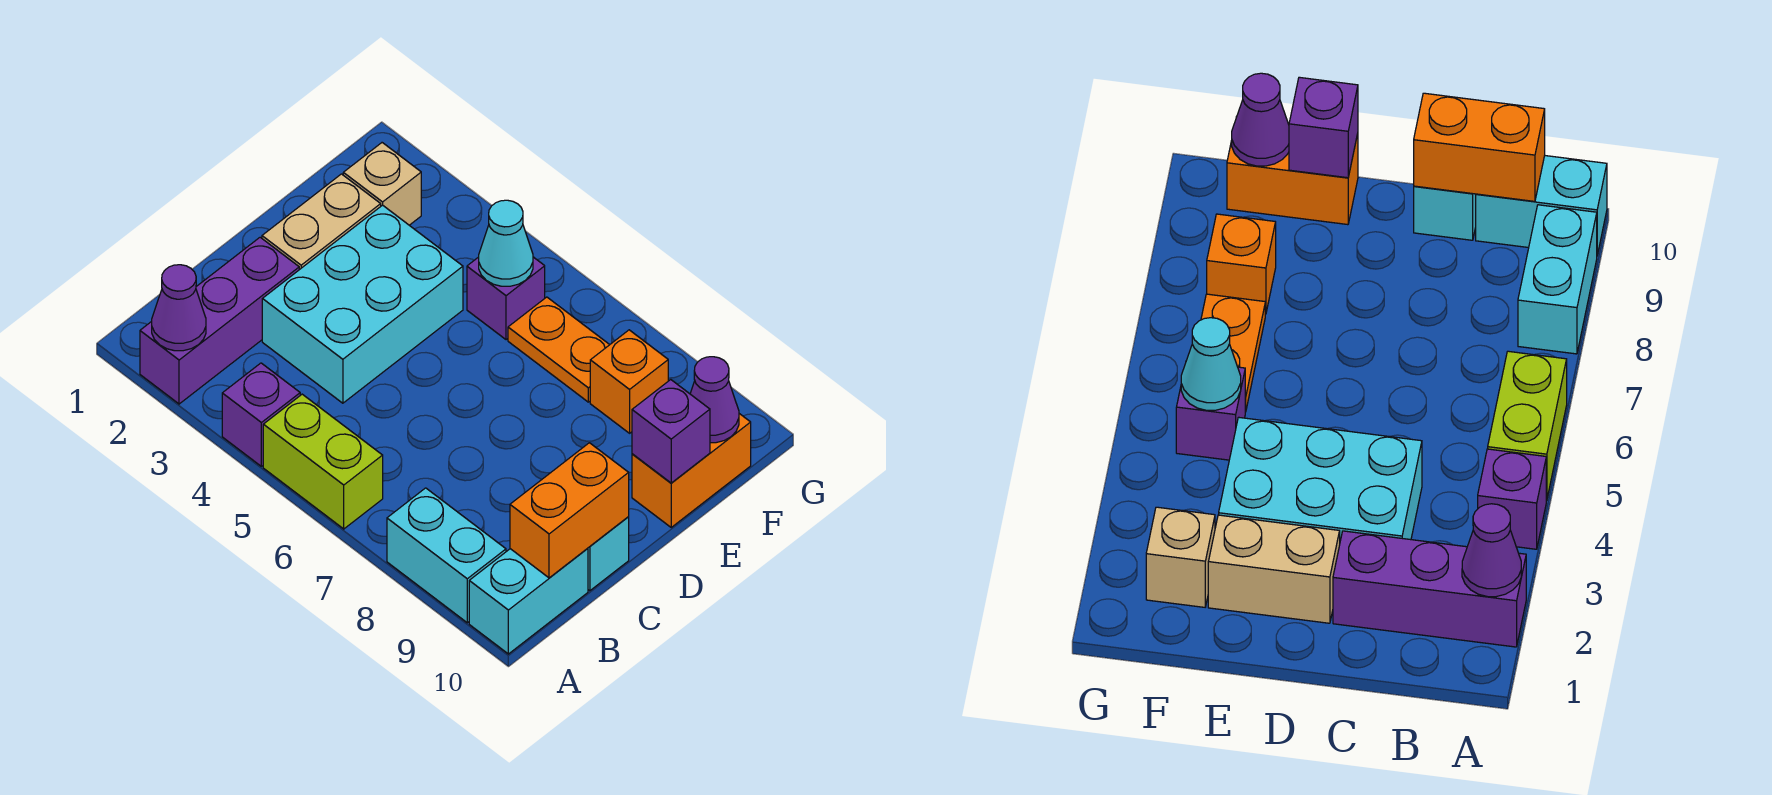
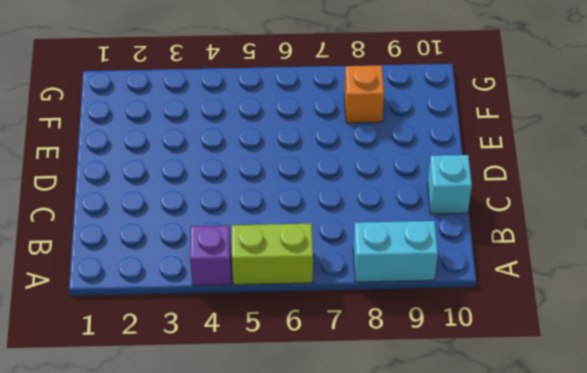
none -> purple brick A2:C2 level 1
none -> cyan brick A10:B10 level 1
none -> cyan brick C3:E4 level 1

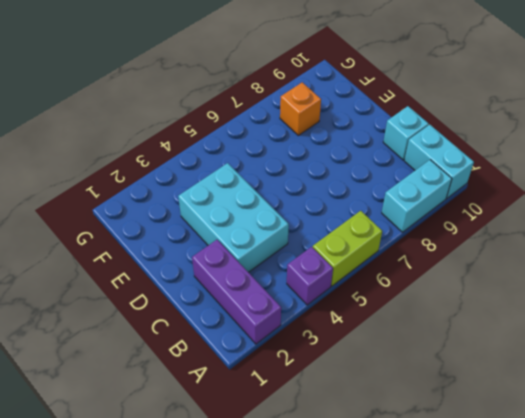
none -> tan brick D2:E2 level 1
none -> orange brick E10:F10 level 1
none -> tan brick F2 level 1

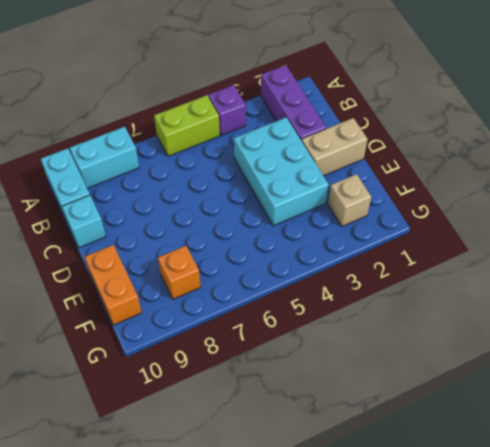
tan brick D1:D2 level 1 -> tan brick D2:E2 level 1
none -> purple brick F5 level 1
none -> orange plate F6:F7 level 1
none -> purple cone A2 level 2

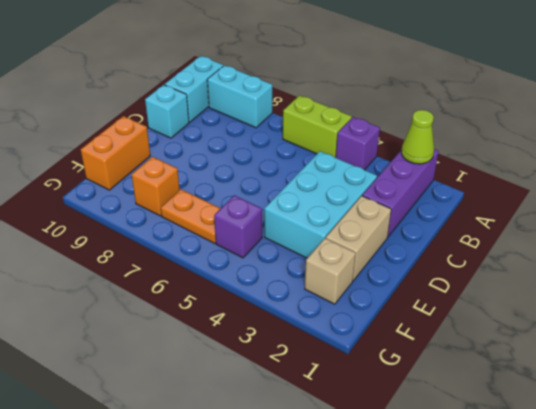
lime cone A2 level 2 -> purple cone A2 level 2
none -> orange brick B10:C10 level 2
none -> purple brick E10 level 2
none -> cyan cone F5 level 2

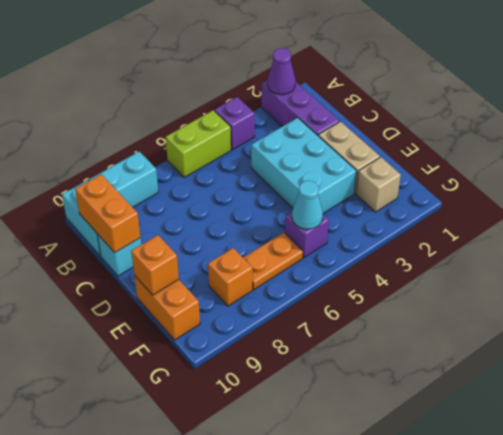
orange brick E10 level 2 -> purple brick E10 level 2
none -> purple cone F10 level 2

